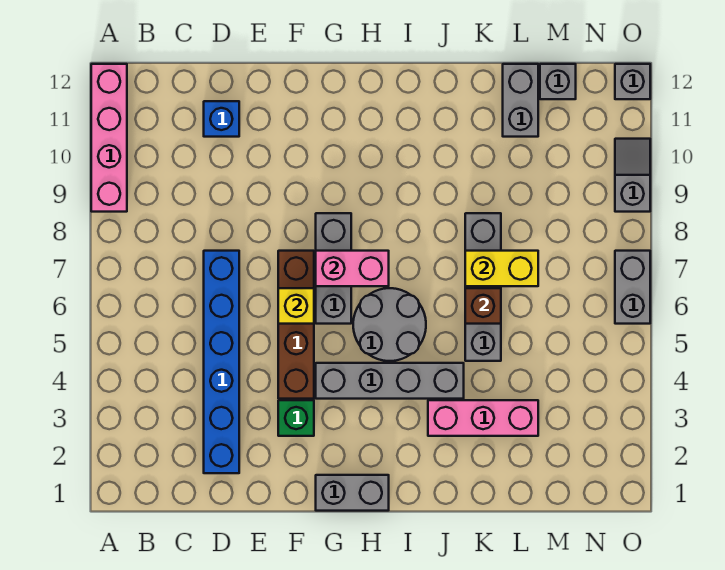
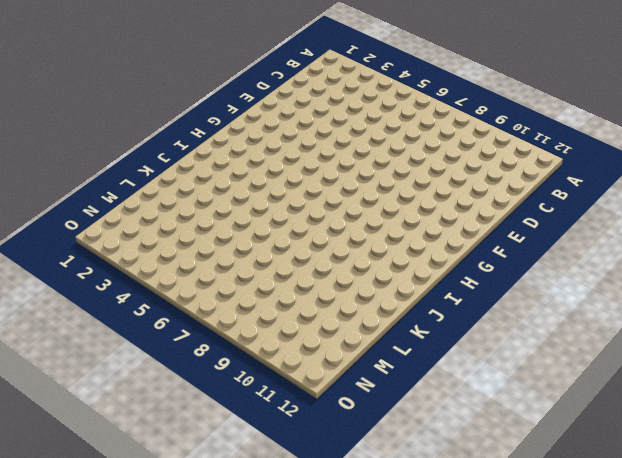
none -> pink brick A9:A12 level 1
none -> blue brick D2:D7 level 1
none -> blue brick D11 level 1

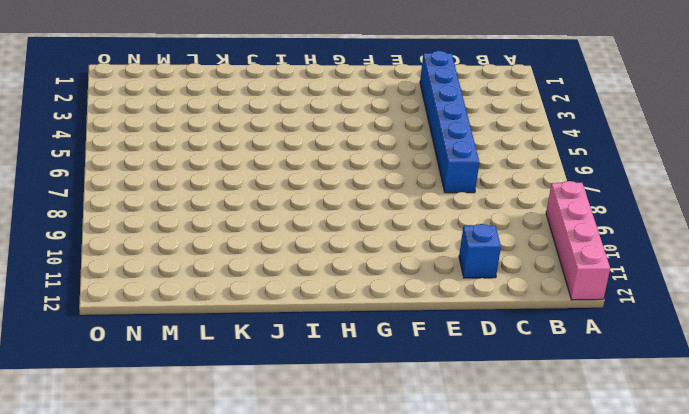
none -> green brick F3 level 1
none -> brown brick F4:F7 level 1
none -> grey brick G1:H1 level 1

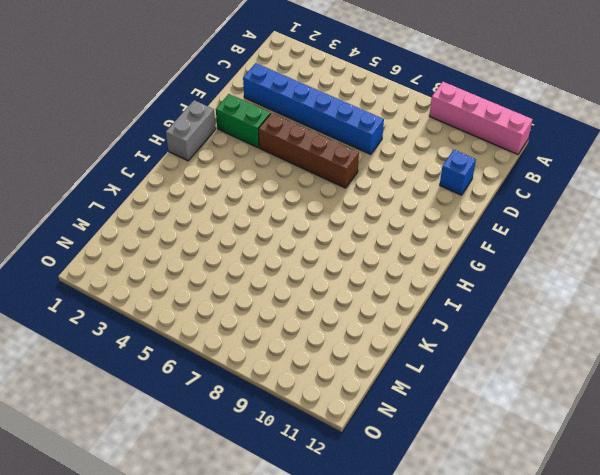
green brick F2:F3 level 1 -> green brick F3 level 1
none -> grey brick G4:J4 level 1
none -> grey brick G6:G8 level 1
none -> grey round brick H5:I6 level 1

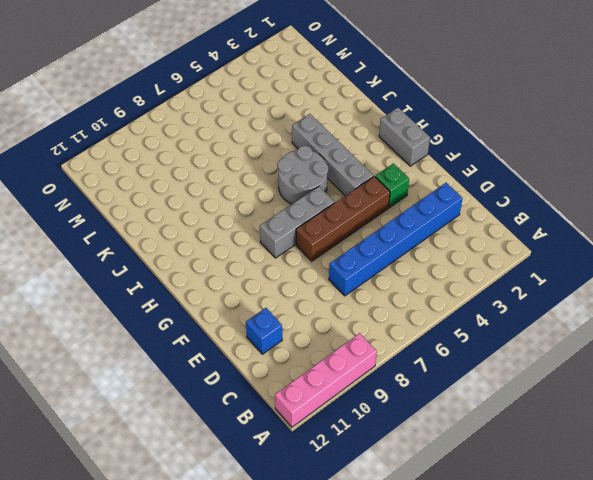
none -> pink brick J3:L3 level 1
none -> grey brick K5:K8 level 1
none -> grey brick L11:L12 level 1

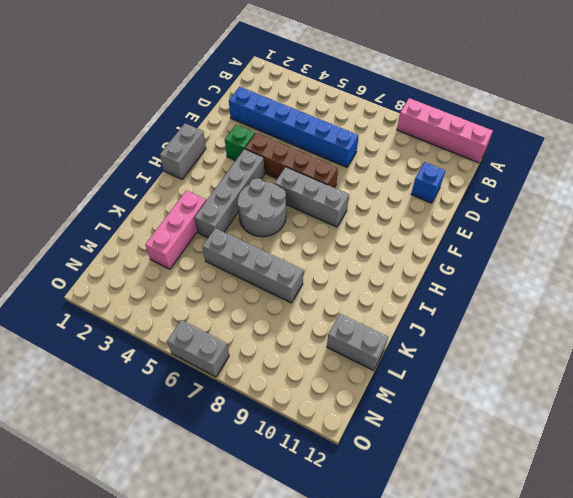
none -> grey brick M12 level 1
none -> grey slope O9:O10 level 1 top 9
none -> grey brick O12 level 1

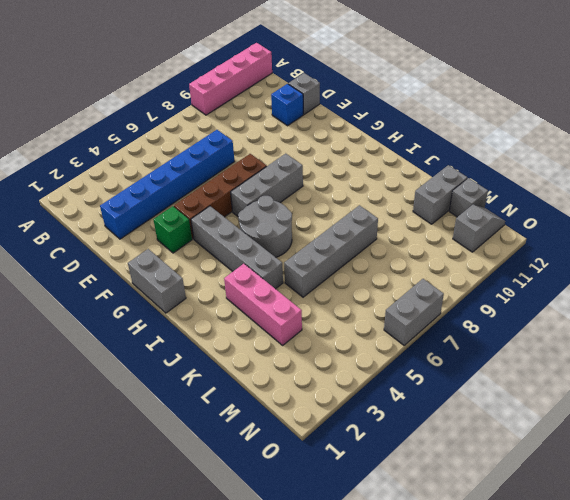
grey brick D12 level 1 -> grey brick O12 level 1
grey slope N11:N12 level 1 top 11 -> grey slope O9:O10 level 1 top 9
none -> yellow brick F6 level 2
none -> pink brick G7:H7 level 2
none -> brown brick K6 level 2

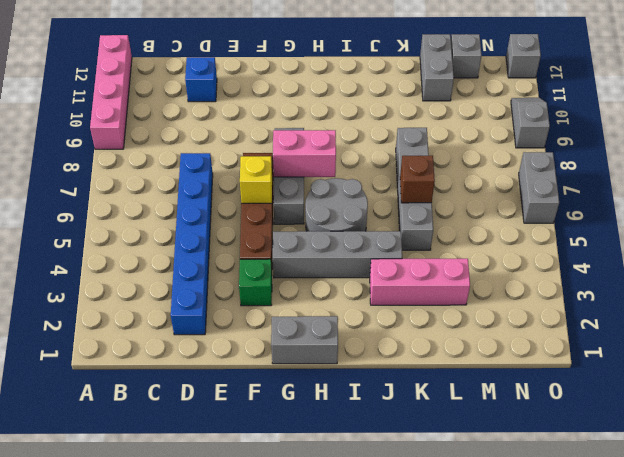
none -> yellow brick K7:L7 level 2

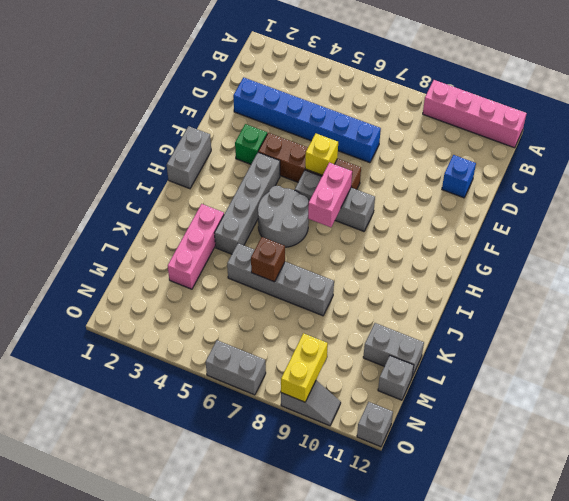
yellow brick N9:O9 level 2 -> yellow brick K7:L7 level 2

